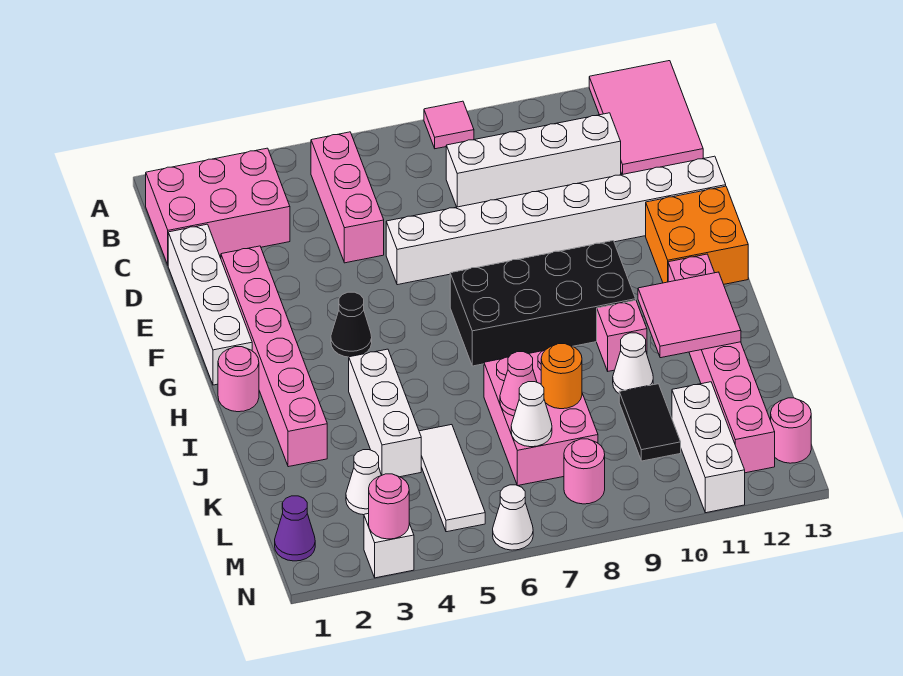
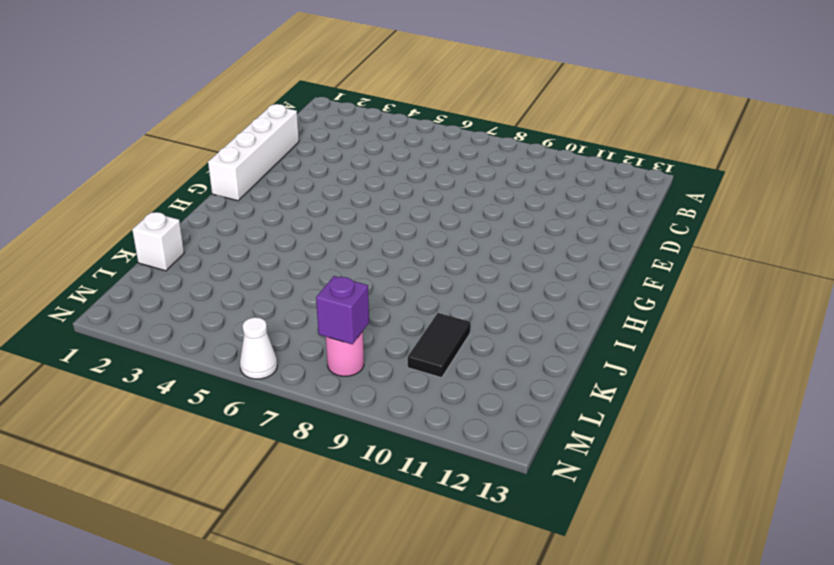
white brick K1 level 1 -> white brick N3 level 1
purple brick M8 level 2 -> none
none -> pink tile A8 level 1
none -> pink tile A12:C13 level 1
none -> pink brick B1:C3 level 1
none -> pink brick B5:D5 level 1

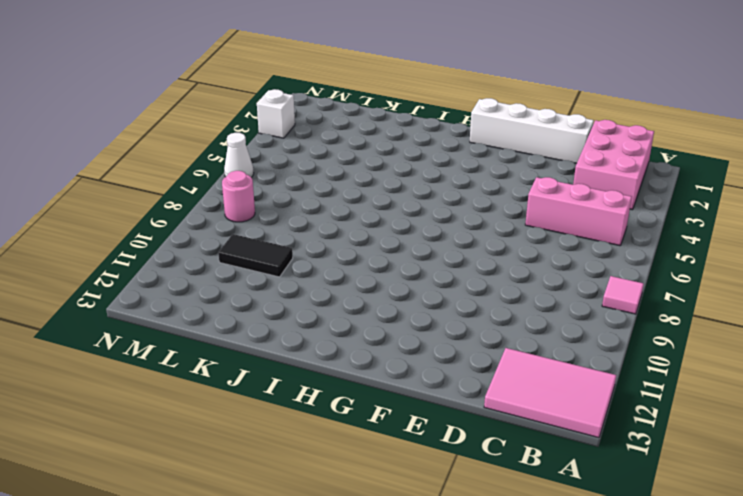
none -> white brick C8:C11 level 1
none -> pink brick E2:J2 level 1
none -> white brick E6:E13 level 1
none -> orange brick F12:G13 level 1

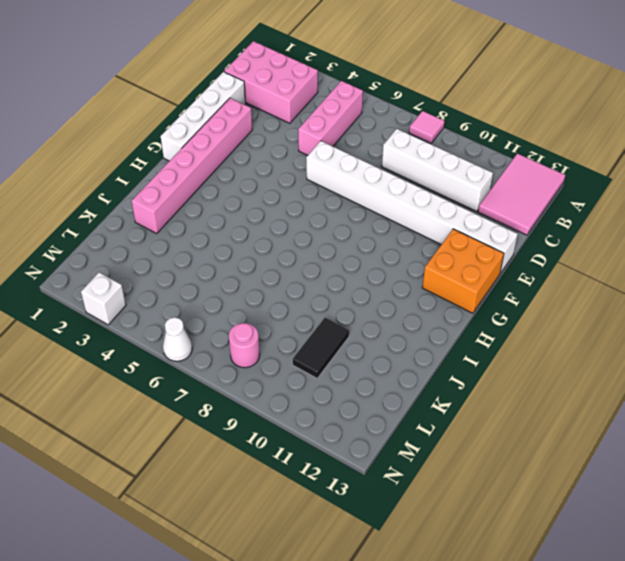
none -> black cone G4 level 1
none -> black brick G7:H10 level 1
none -> pink round brick H1 level 1
none -> pink brick H12:M12 level 1

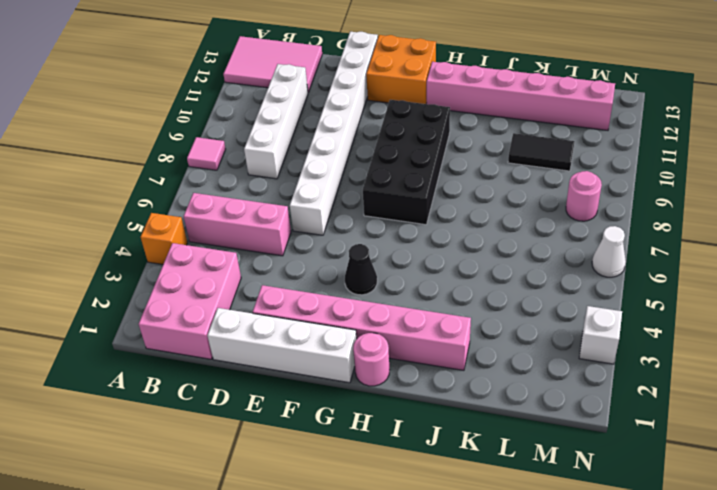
orange brick A4 level 1 -> none
none -> white brick I4:K4 level 1
none -> pink brick I10 level 1
none -> pink brick J7:L8 level 1
none -> white cone J10 level 1

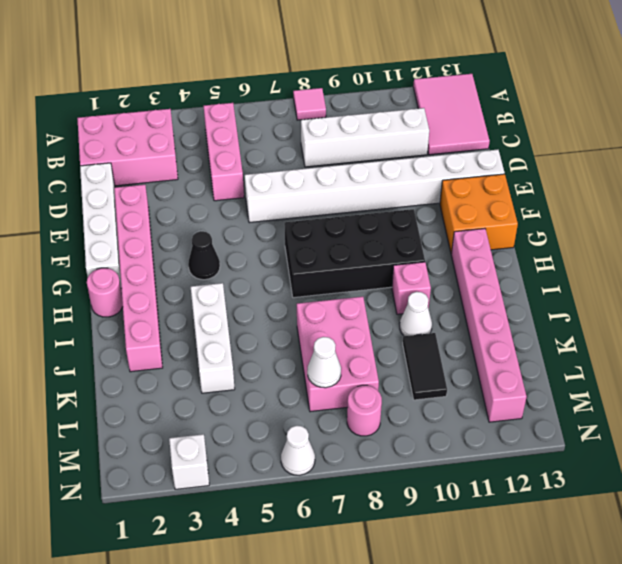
none -> white tile K5:M5 level 1
none -> white cone L3 level 1
none -> white brick L11:N11 level 1
none -> purple cone M1 level 1

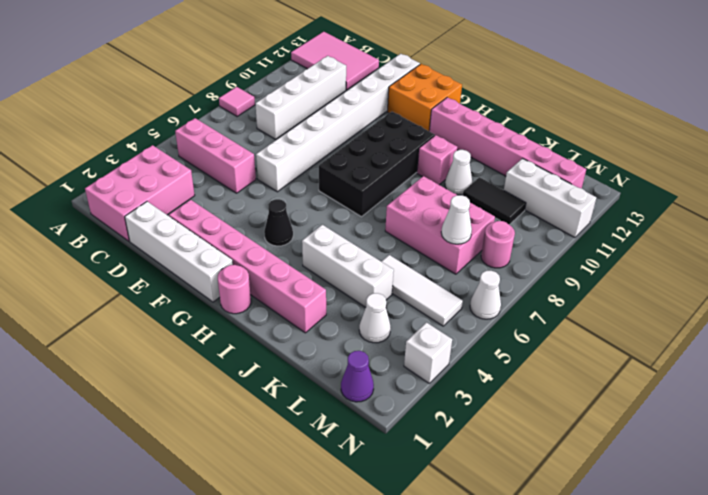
none -> pink round brick M13 level 1
none -> pink tile I11:J12 level 2
none -> pink cone K7 level 2
none -> orange round brick K8 level 2

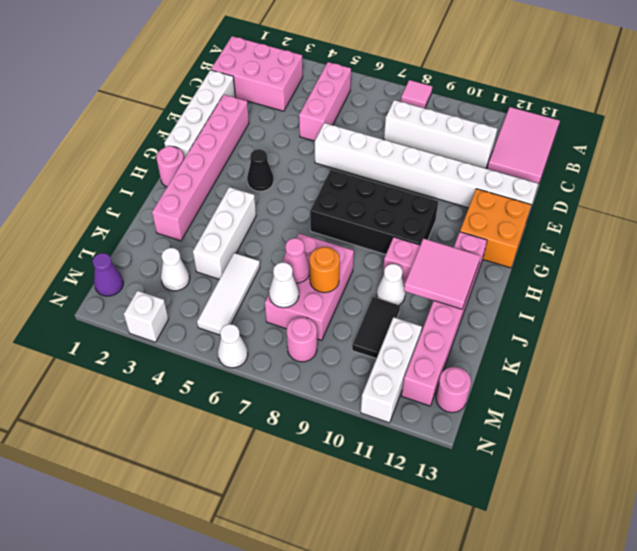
none -> pink round brick N3 level 2

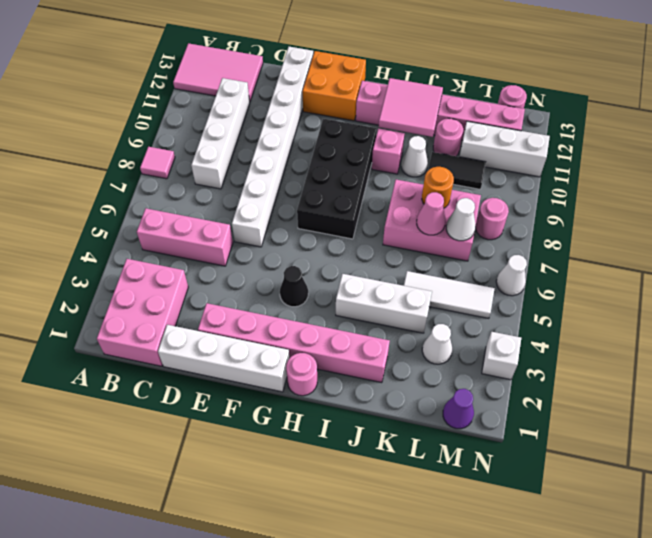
pink round brick K11 level 1 -> pink round brick N3 level 2

